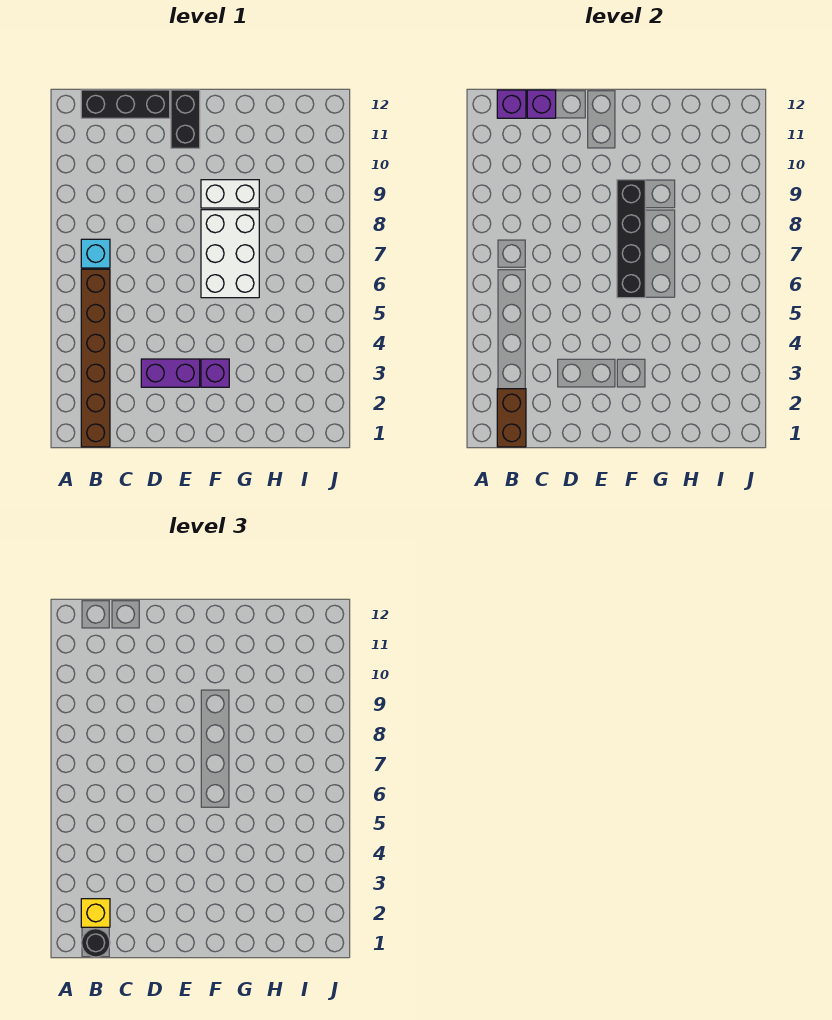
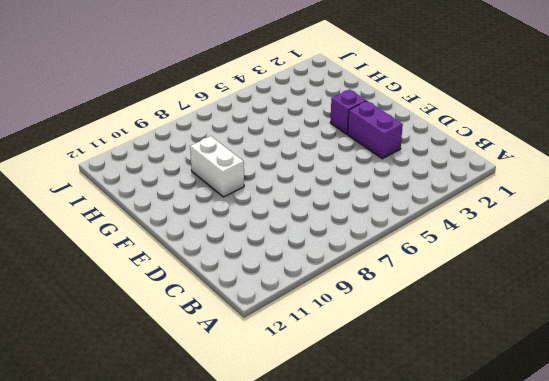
none -> brown brick B1:B6 level 1
none -> cyan brick B7 level 1
none -> black brick B12:D12 level 1

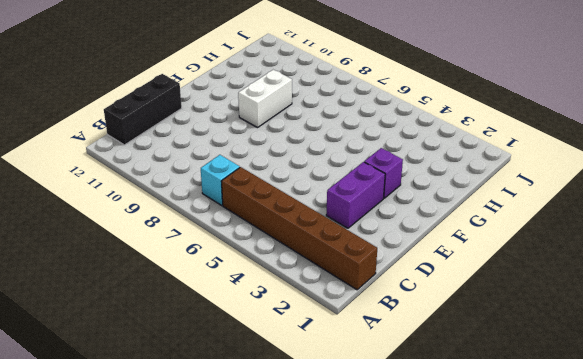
none -> black brick E11:E12 level 1
none -> white brick F6:G8 level 1
none -> brown brick B1:B2 level 2

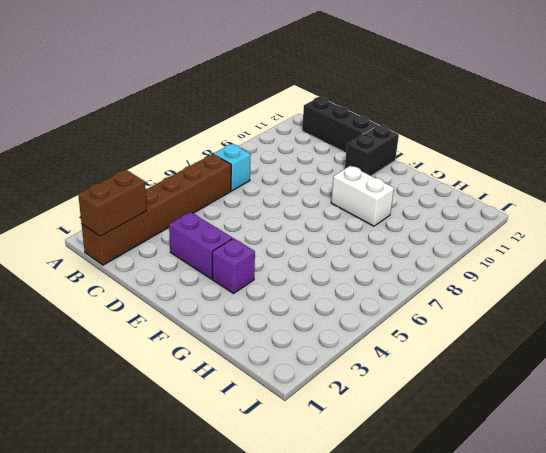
none -> white brick F6:G8 level 1
none -> purple brick B12 level 2
none -> purple brick C12 level 2

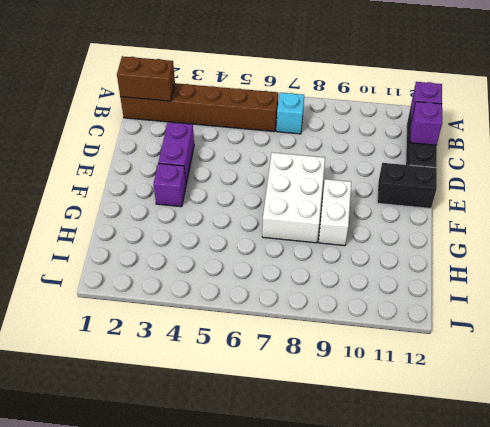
white brick E7:G8 level 1 -> white brick F6:G8 level 1
none -> black brick F6:F9 level 2
none -> black round brick B1 level 3
none -> yellow brick B2 level 3

